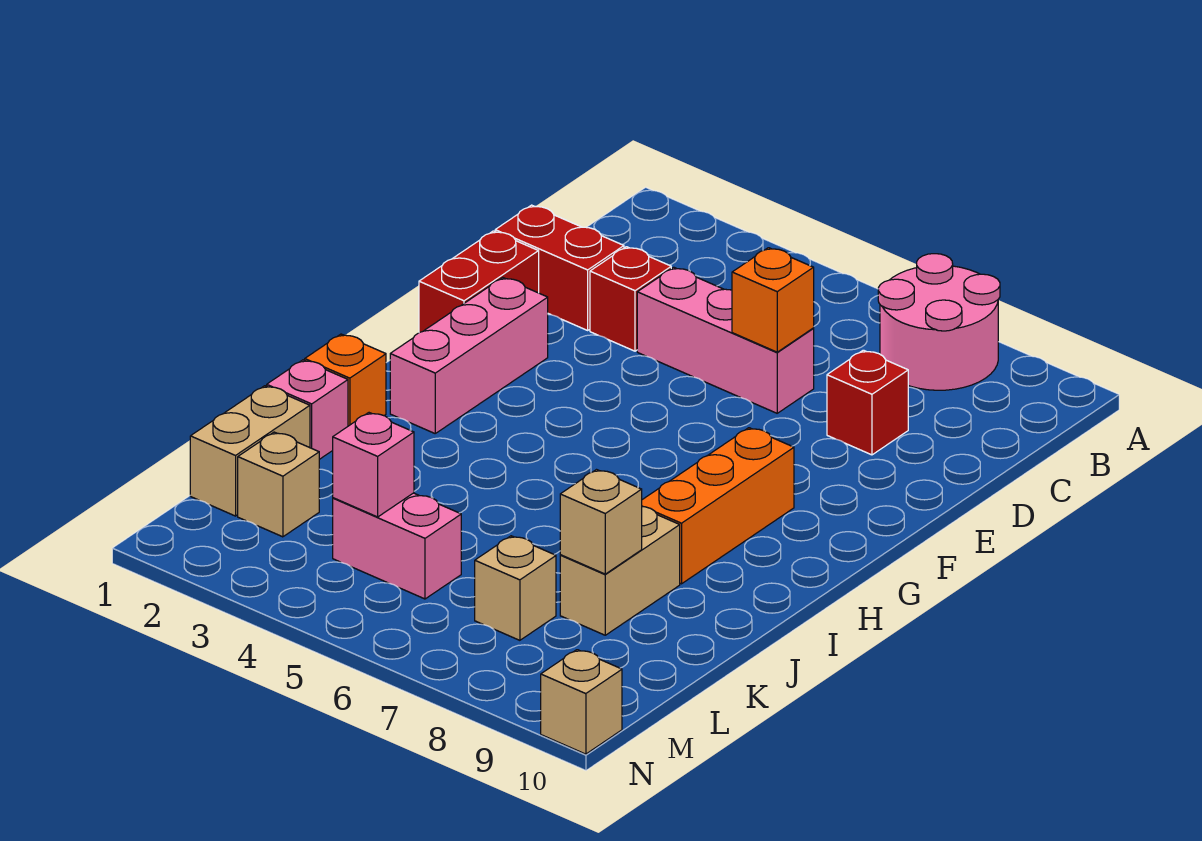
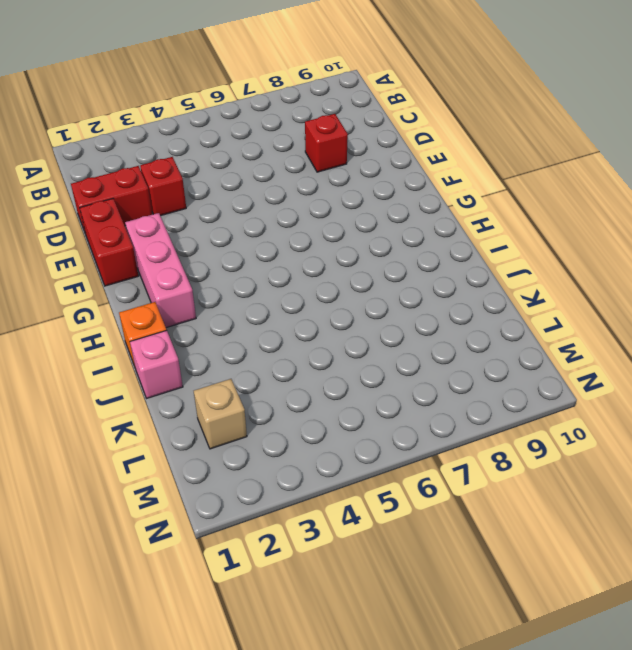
none -> pink round brick A7:B8 level 1
none -> pink brick D4:D6 level 1
none -> orange brick G8:I8 level 1

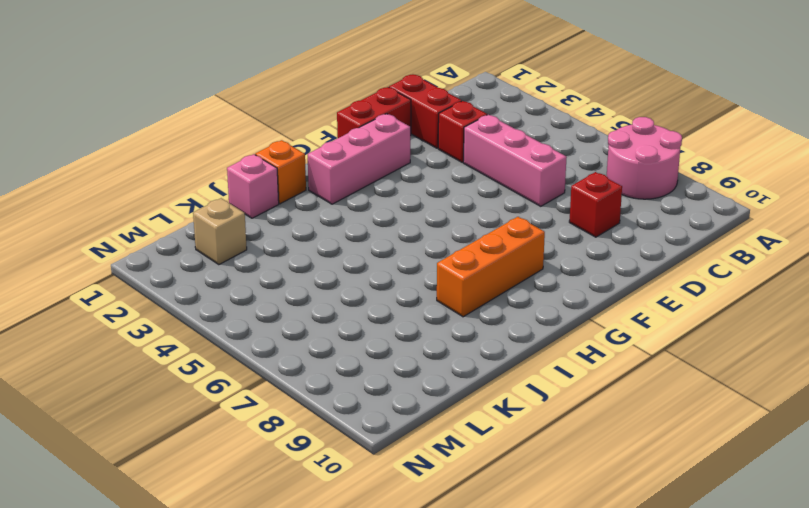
none -> tan brick J8:K8 level 1
none -> tan brick K1:L1 level 1
none -> pink brick L4:L5 level 1

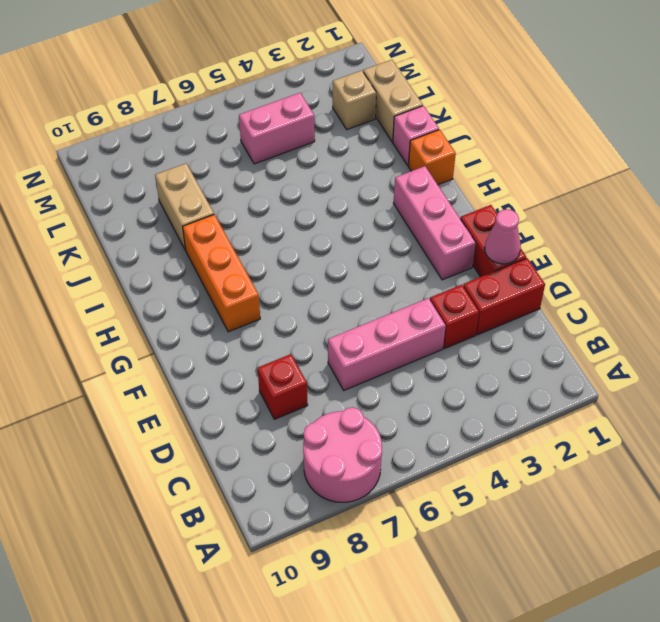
pink cone E1 level 2 -> none
none -> tan brick L7 level 1
none -> tan brick N10 level 1
none -> orange brick D6 level 2

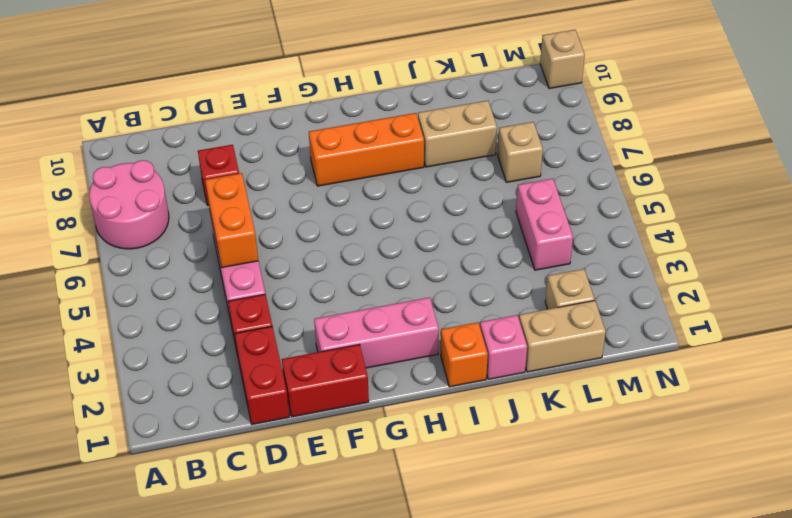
orange brick D5:D6 level 2 -> orange brick D6 level 2
none -> tan brick K8 level 2
none -> pink brick L4 level 2

